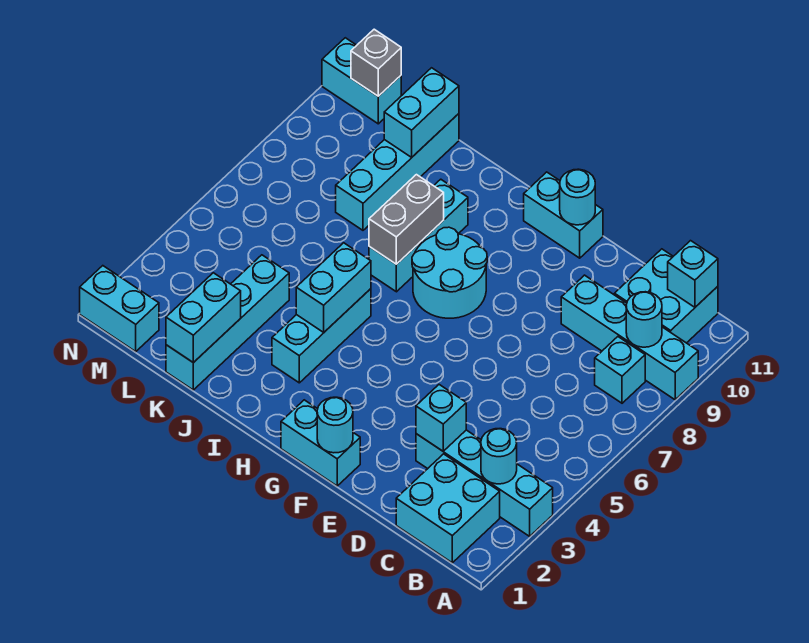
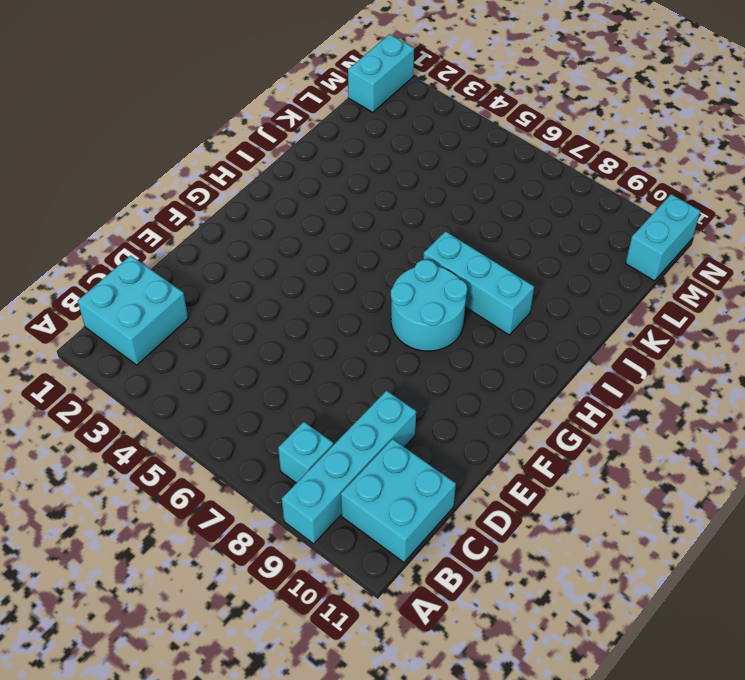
none -> cyan brick A3:D3 level 1
none -> cyan brick F1:G1 level 1
none -> cyan brick F11:G11 level 1

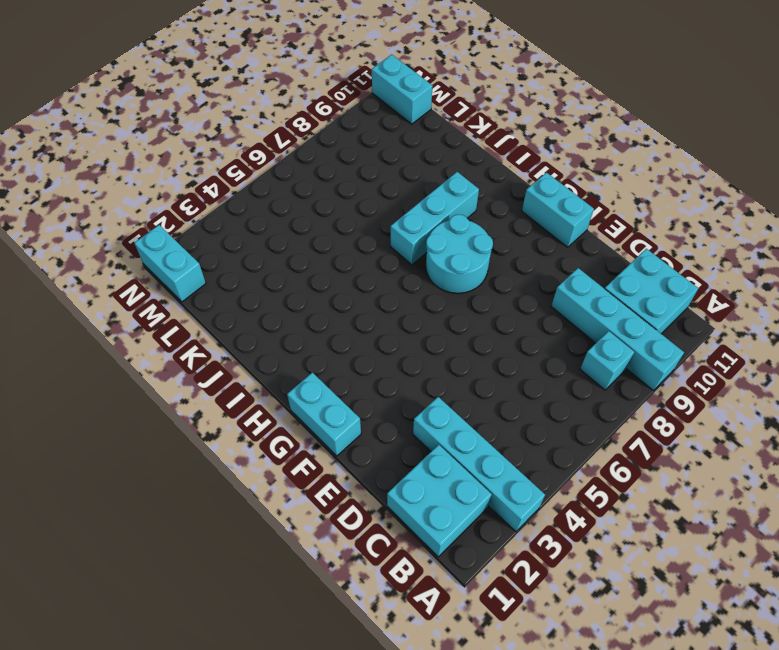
none -> cyan brick I3:I5 level 1
none -> cyan brick K1:K4 level 1
none -> cyan brick K8:K11 level 1

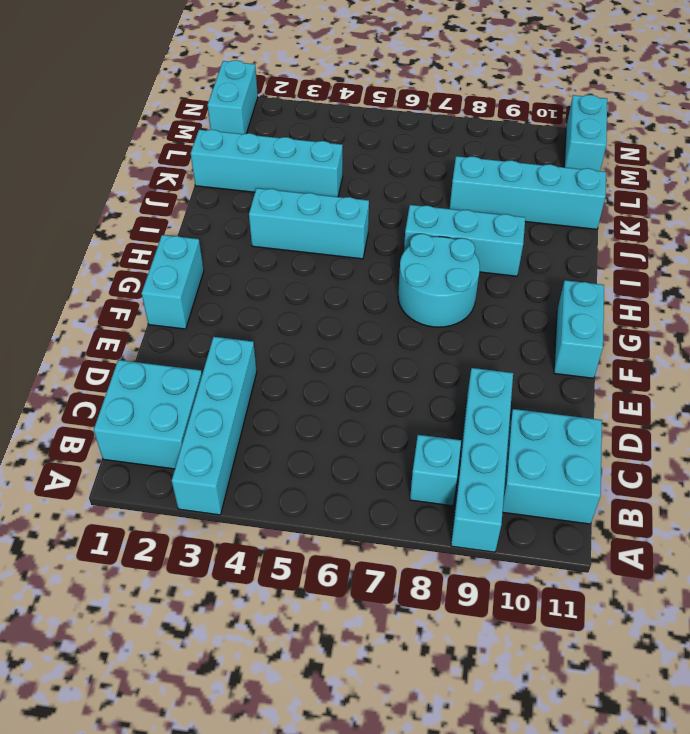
none -> cyan round brick B3 level 2
none -> cyan round brick B9 level 2
none -> cyan brick B11 level 2

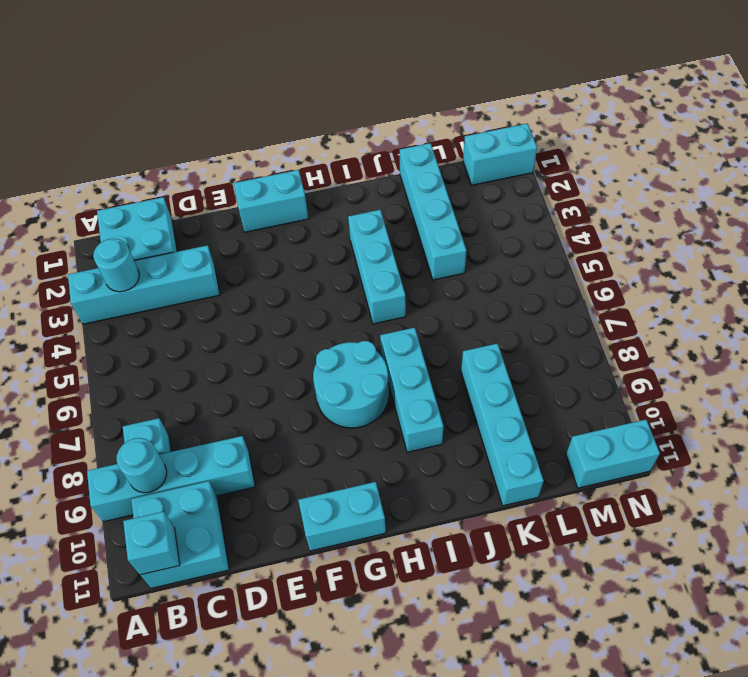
none -> cyan brick D3 level 2
none -> cyan round brick F1 level 2
none -> cyan round brick F11 level 2

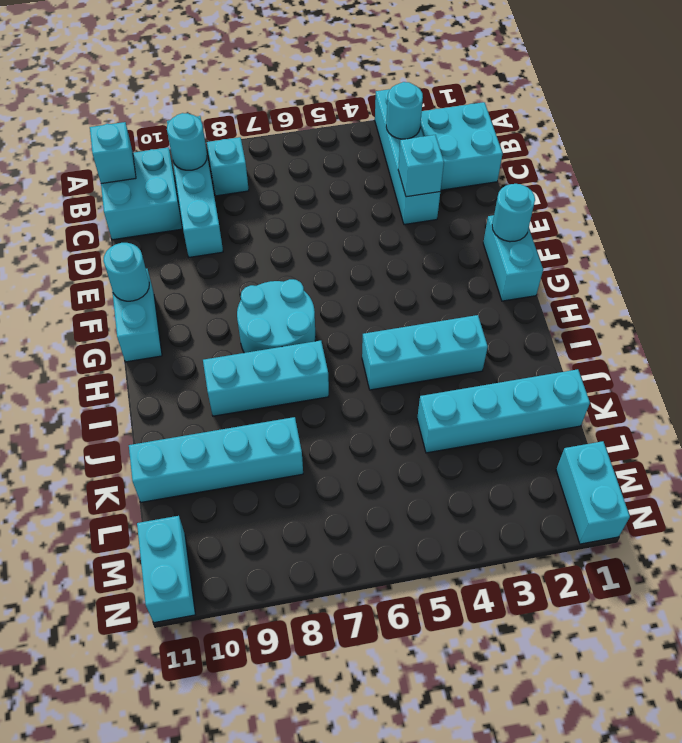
none -> cyan brick I4:I5 level 2
none -> grey brick I7:I8 level 2
none -> cyan brick K1:K2 level 2

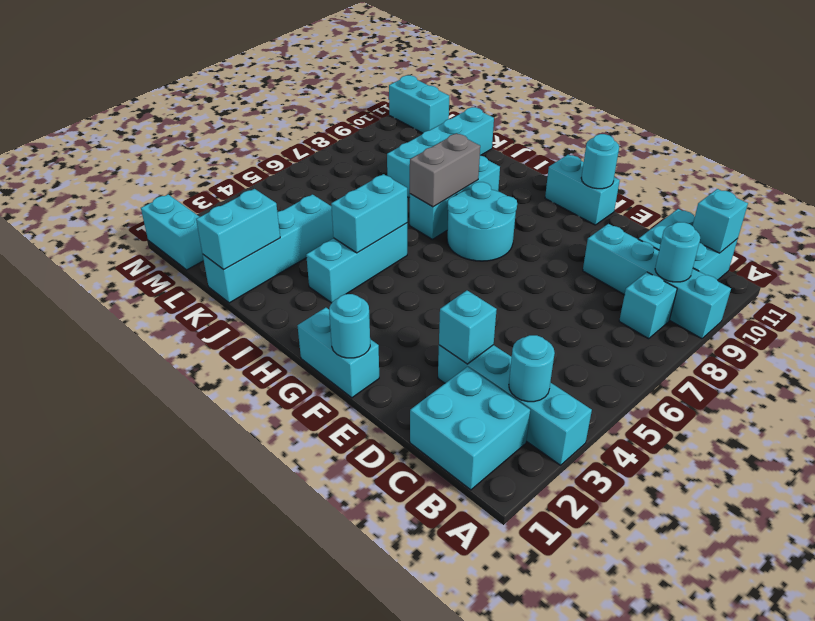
none -> cyan brick K10:K11 level 2
none -> grey brick M11 level 2

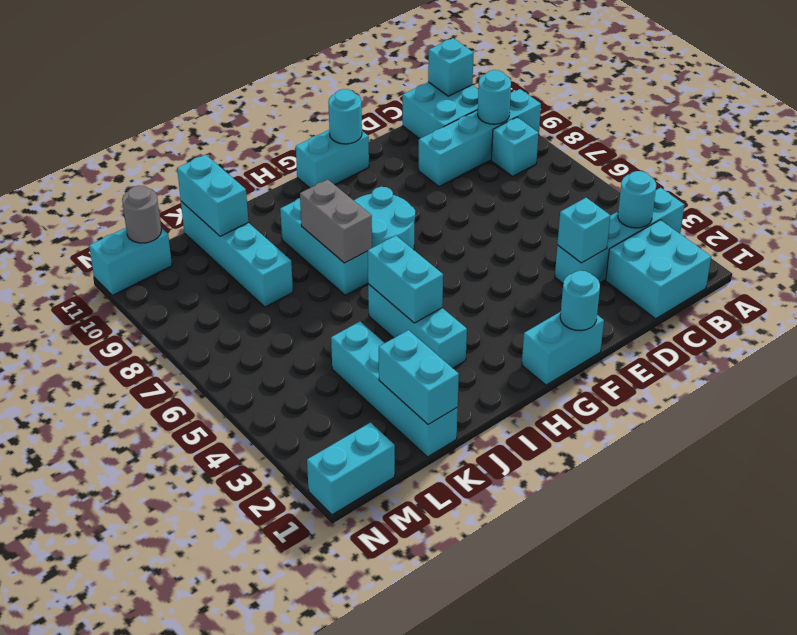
grey round brick M11 level 2 -> grey brick M11 level 2

